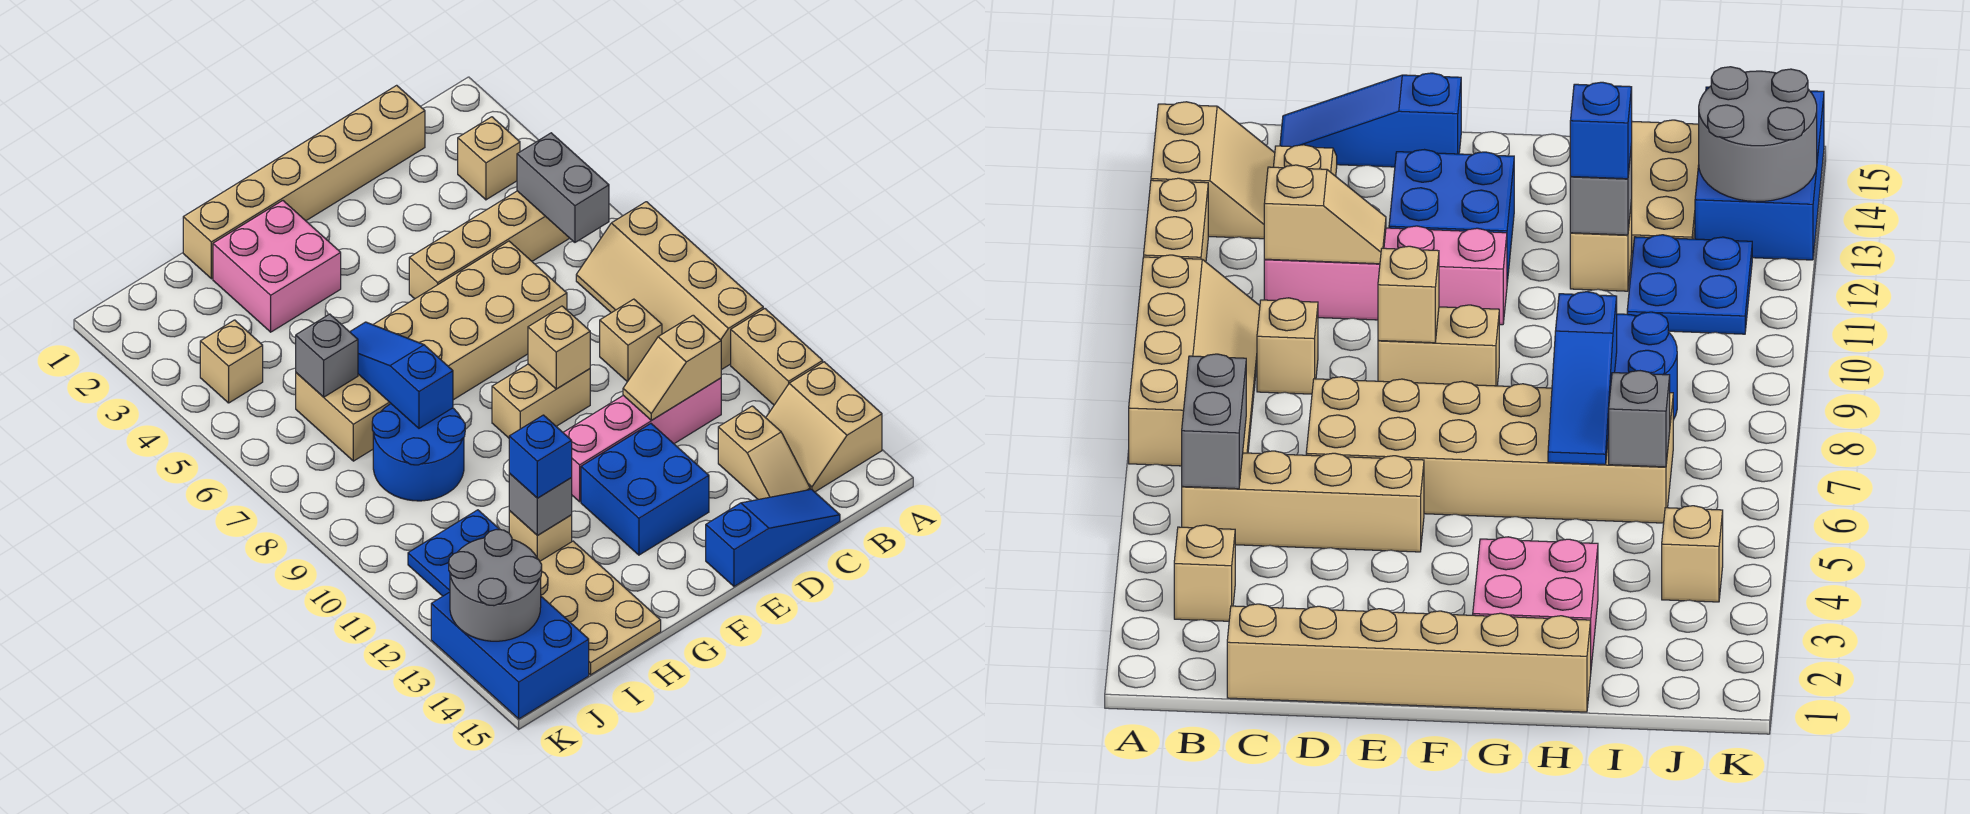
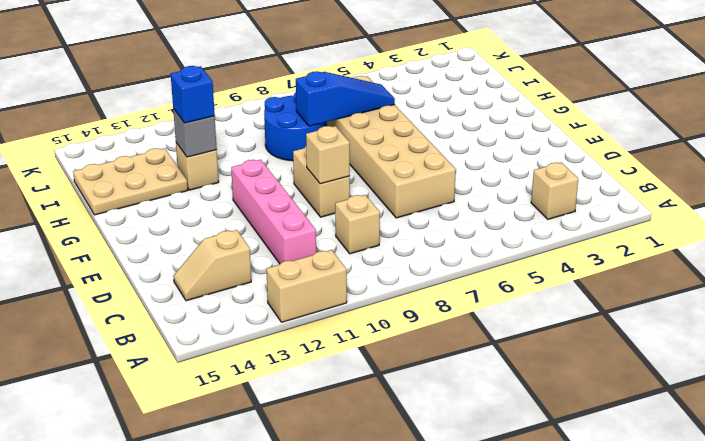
none -> tan slope A7:B10 level 1 top A
none -> tan slope A13:B14 level 1 top A
none -> tan brick B5:E5 level 1

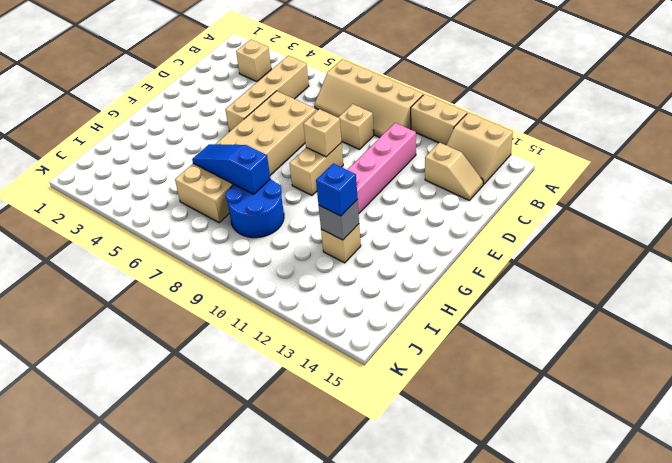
none -> tan brick C1:H1 level 1
none -> blue slope C15:E15 level 1 top E
none -> blue brick E12:F13 level 1

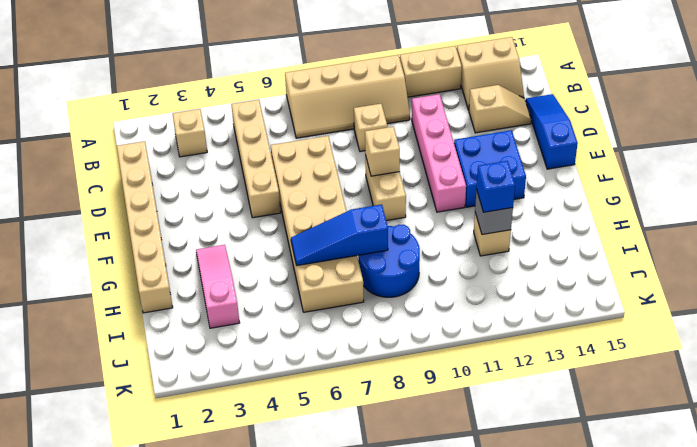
pink slope G3:I3 level 1 top I -> pink brick G2:H3 level 1
none -> tan plate H13:I15 level 1
none -> blue plate I11:J12 level 1
none -> tan brick J4 level 1

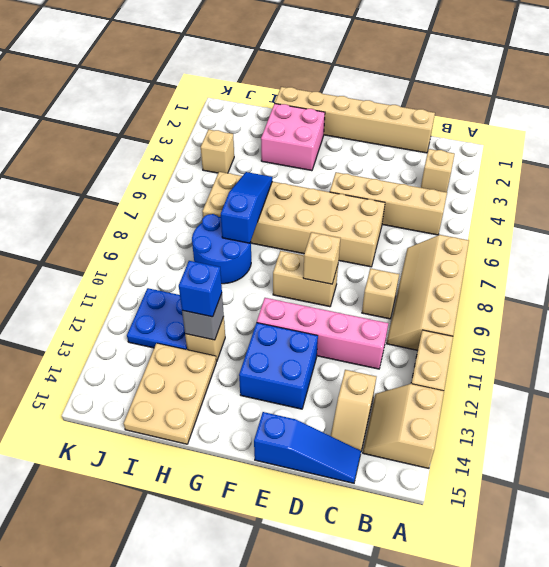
none -> blue brick J13:K15 level 1
none -> grey brick B5:B6 level 2
none -> tan slope C11:D11 level 2 top C

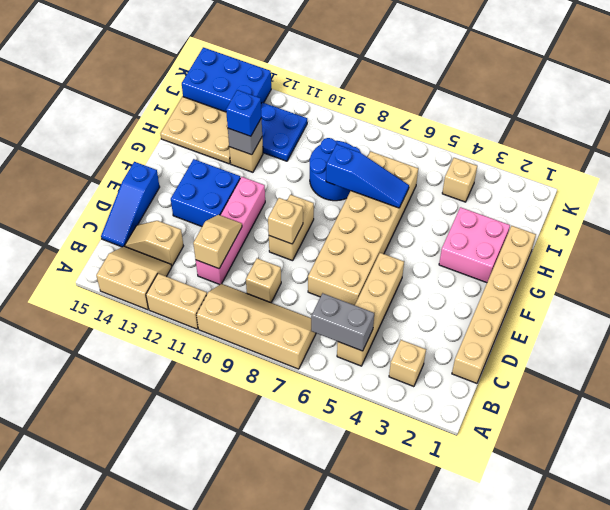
none -> grey brick I6 level 2
none -> grey round brick J13:K14 level 2

